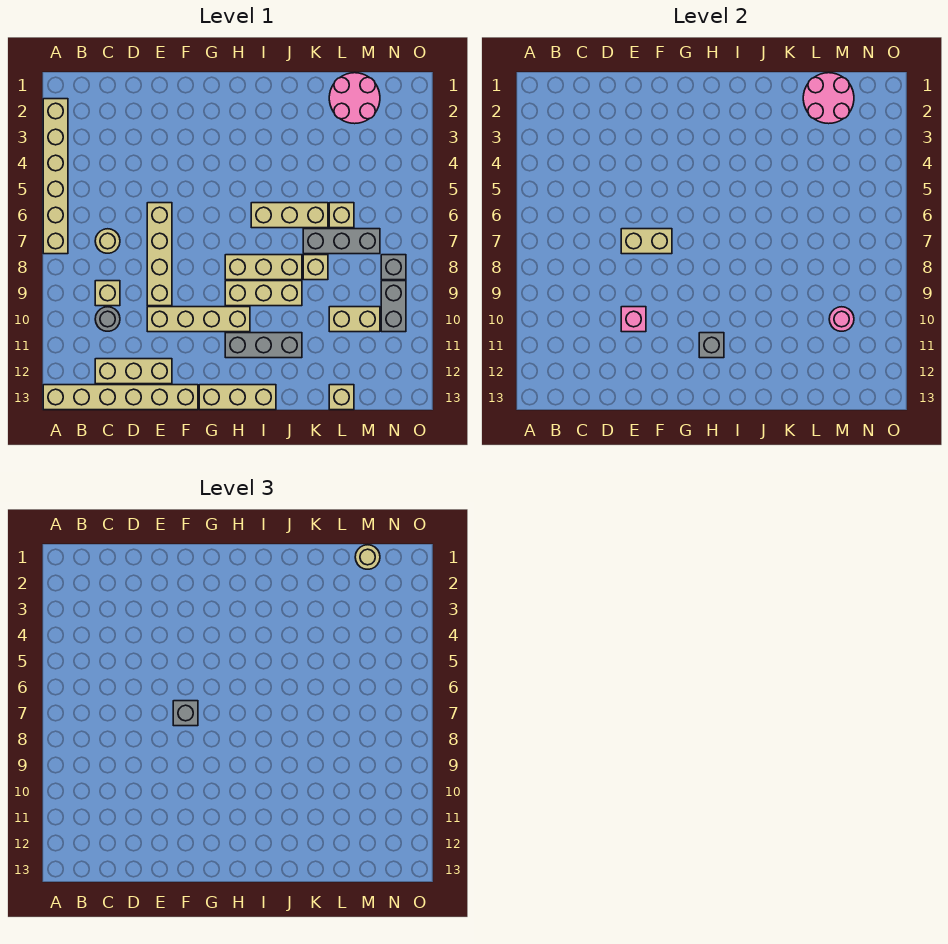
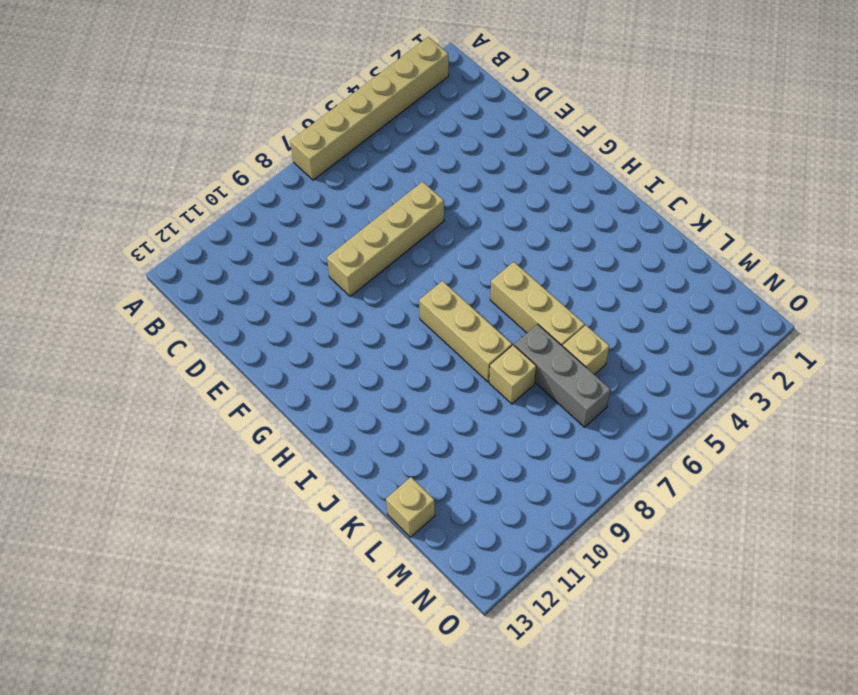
none -> tan brick A13:F13 level 1
none -> tan round brick C7 level 1
none -> tan brick C9 level 1

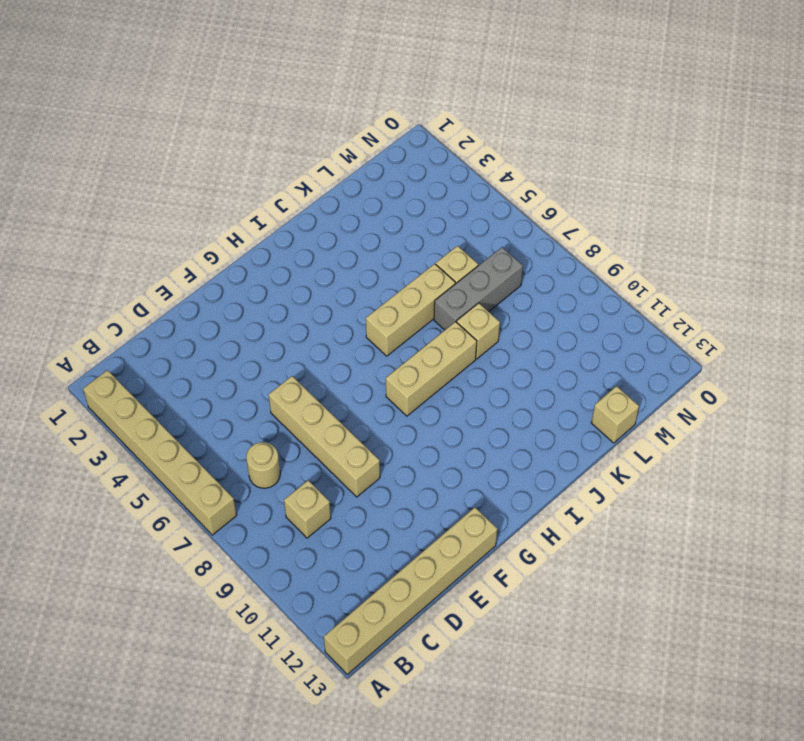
none -> grey round brick C10 level 1
none -> tan brick C12:E12 level 1
none -> tan brick E10:H10 level 1

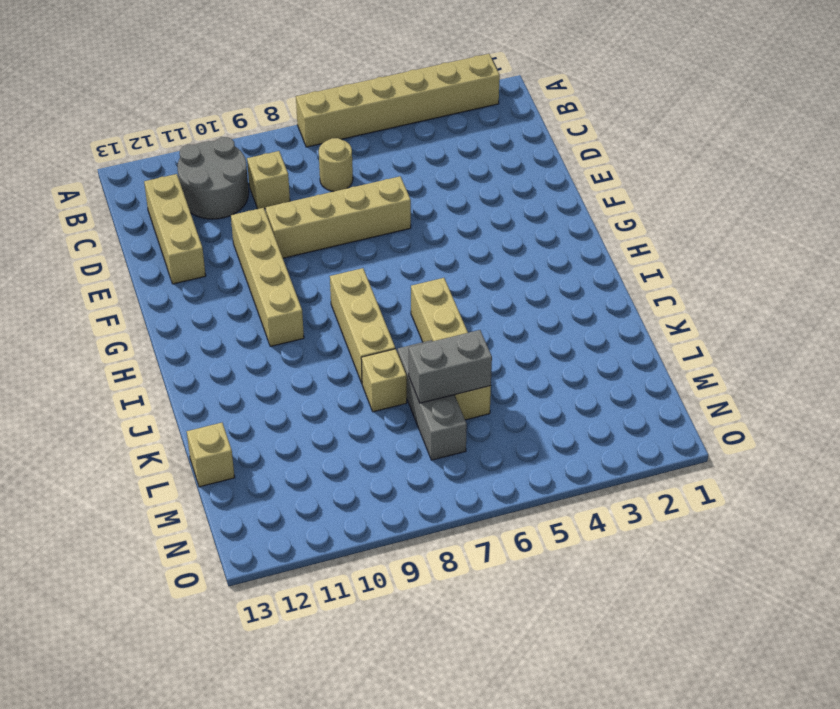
grey round brick B10:C11 level 1 -> grey round brick C10 level 1
grey brick L6:L7 level 2 -> grey brick N9:N10 level 1
none -> tan brick A13:F13 level 1
none -> tan brick G13:I13 level 1
none -> tan brick H9:J9 level 1

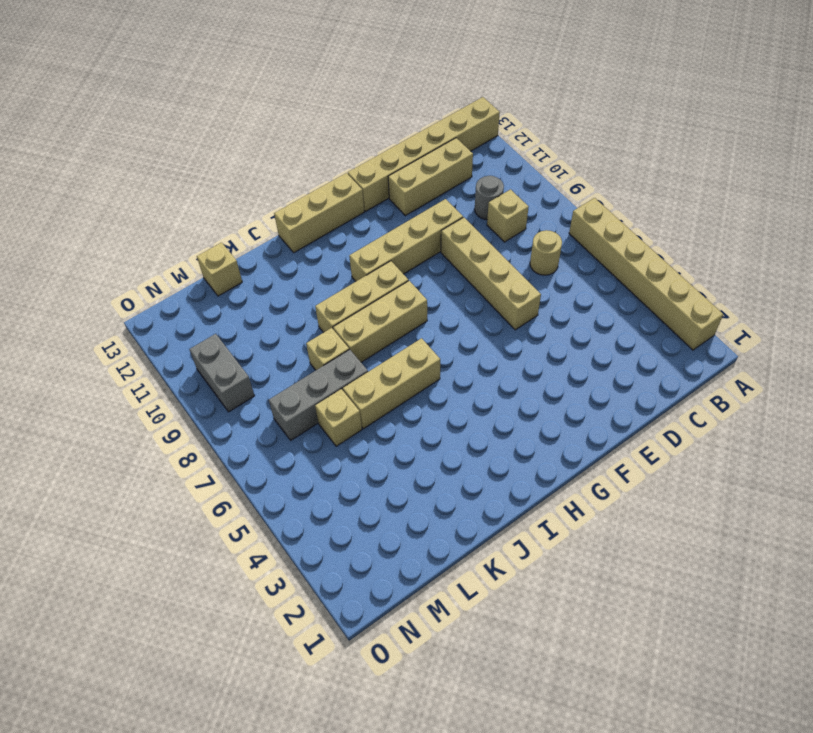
none -> grey brick H11:J11 level 1
none -> pink round brick L1:M2 level 1
none -> tan brick L10:M10 level 1

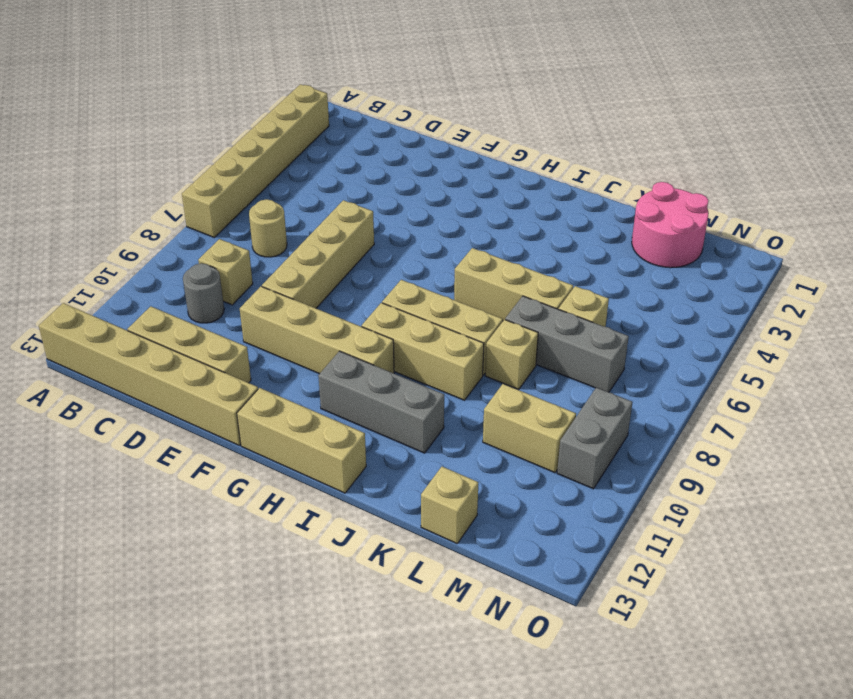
none -> grey brick N8 level 1
none -> tan brick E7:F7 level 2
none -> pink brick E10 level 2

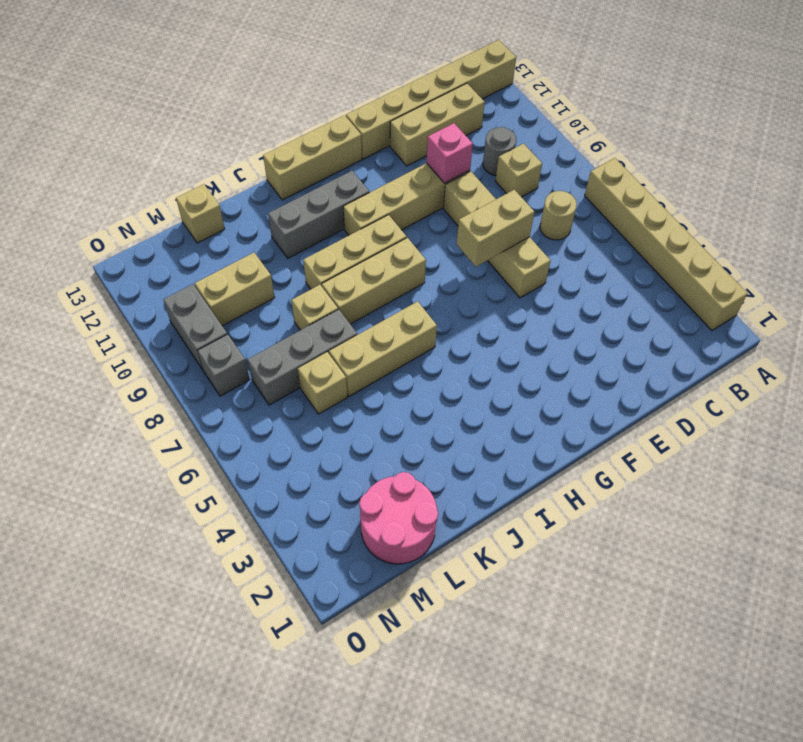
none -> grey brick H11 level 2
none -> pink round brick L1:M2 level 2
none -> pink round brick M10 level 2

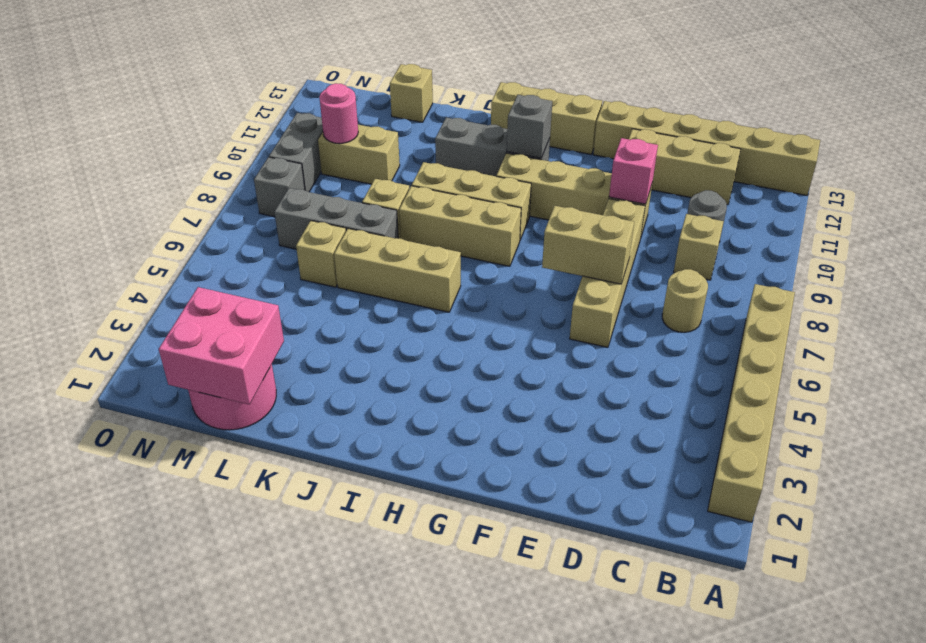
pink brick L1:M2 level 2 -> pink round brick L1:M2 level 2
none -> grey brick F7 level 3
none -> tan round brick M1 level 3

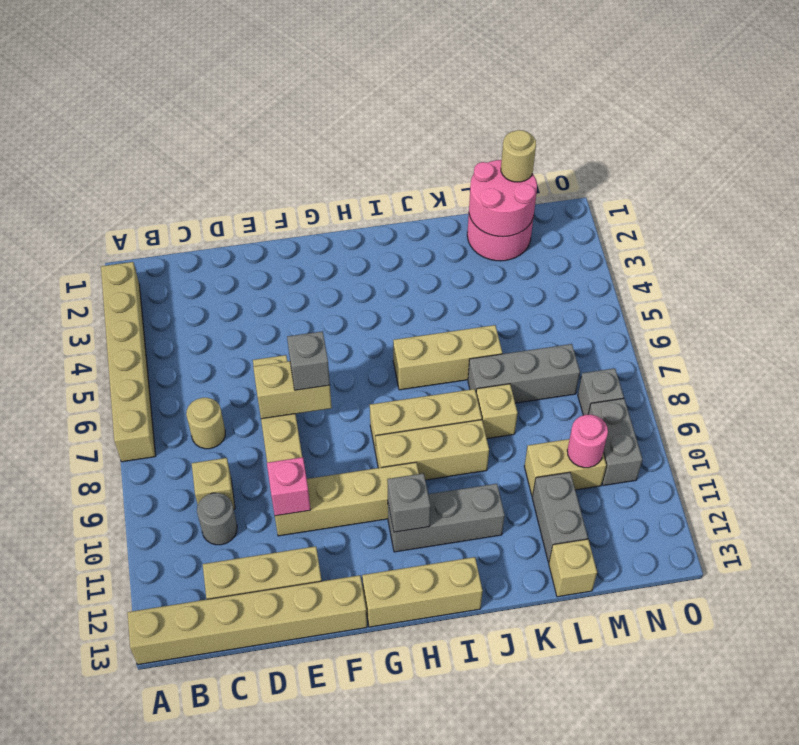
grey brick L11:L12 level 1 -> none
none -> tan brick L6 level 1

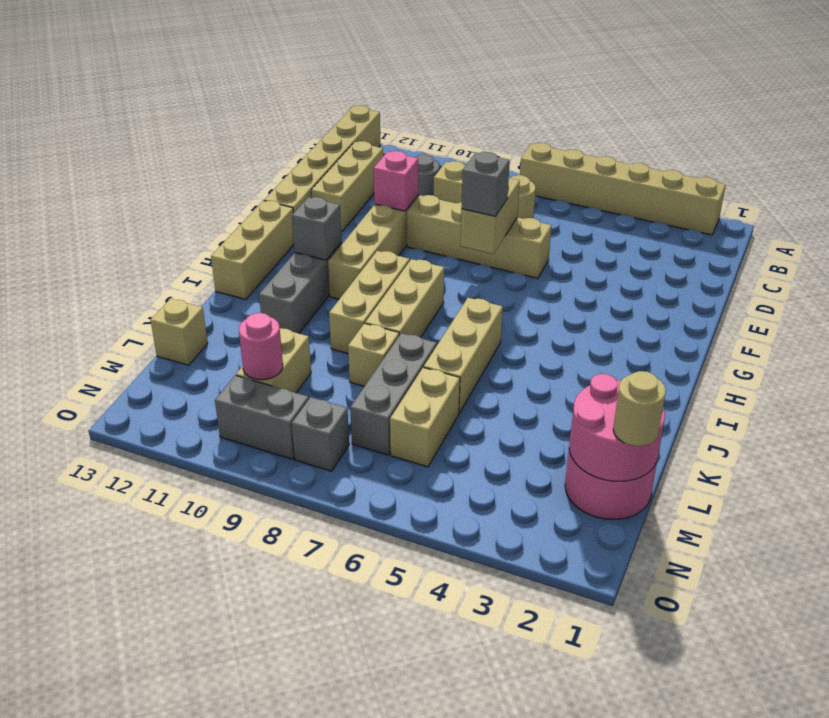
tan brick L6:M6 level 1 -> tan brick L6 level 1

